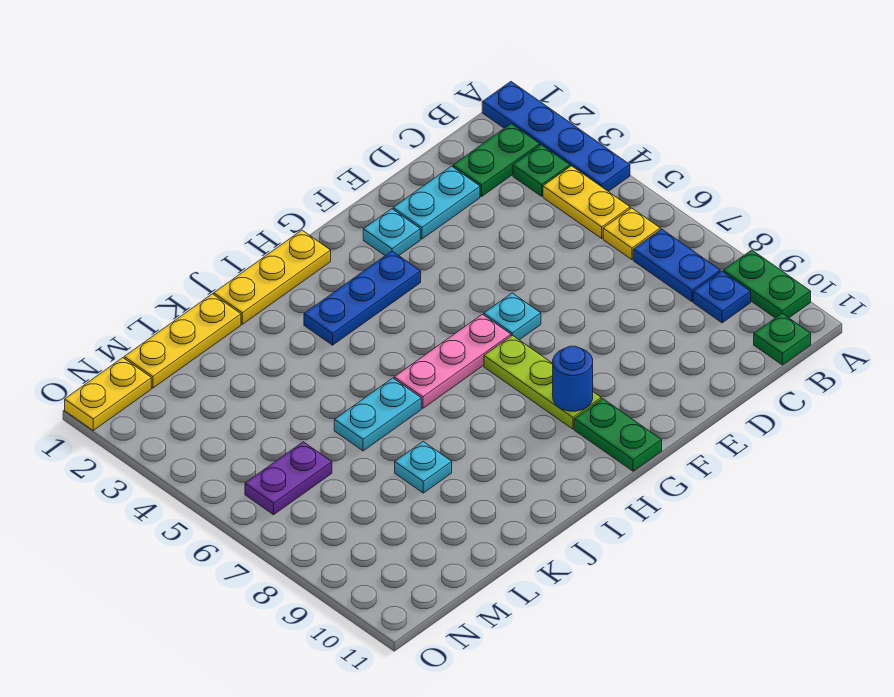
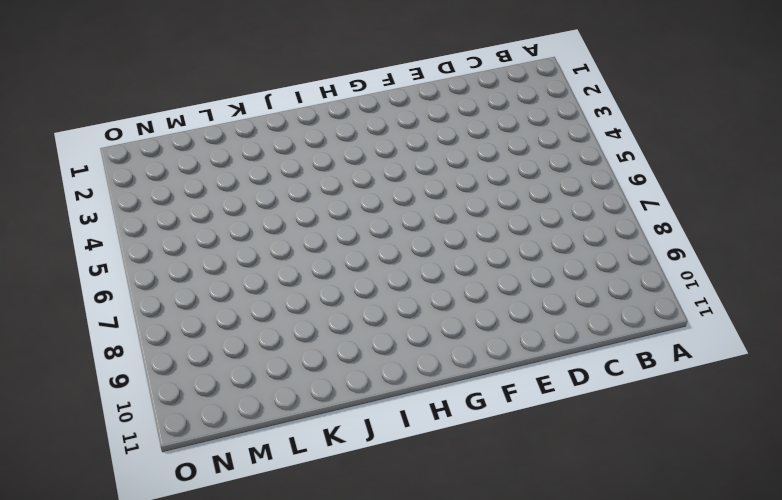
none -> blue plate A1:A4 level 1
none -> green plate A9:A10 level 1
none -> green plate B2:C2 level 1

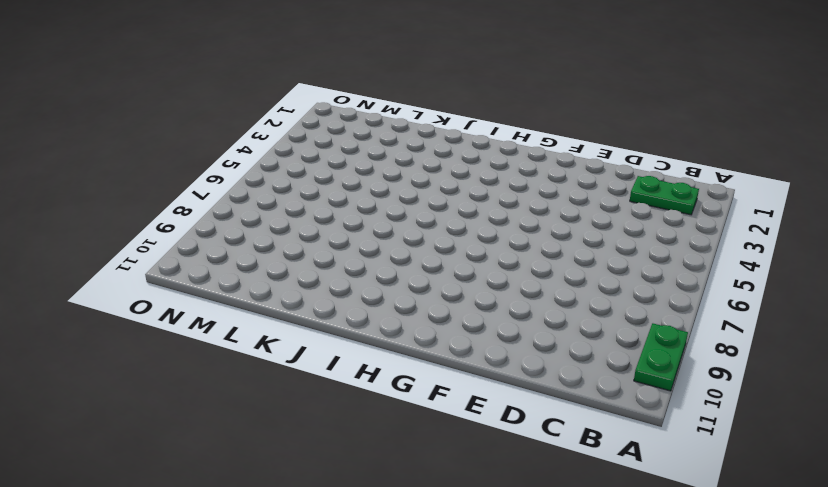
none -> blue plate A1:A4 level 1
none -> green plate B3 level 1
none -> yellow plate B4:B5 level 1

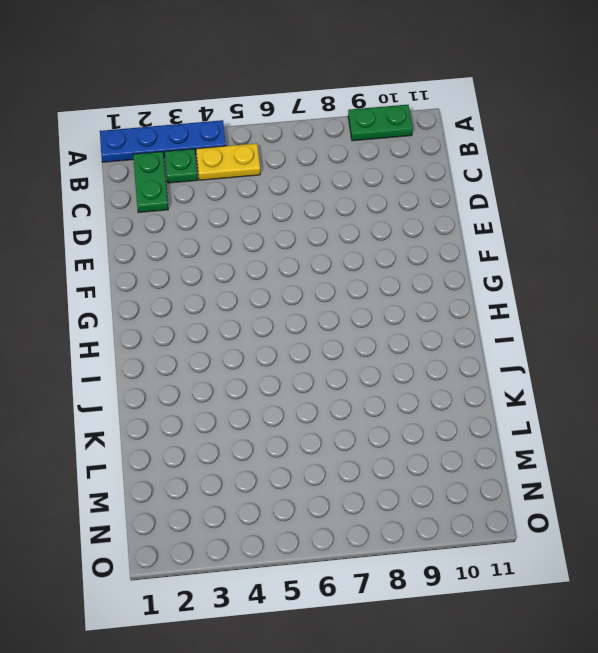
none -> yellow plate B6 level 1
none -> blue plate B7:B8 level 1
none -> blue plate B9 level 1

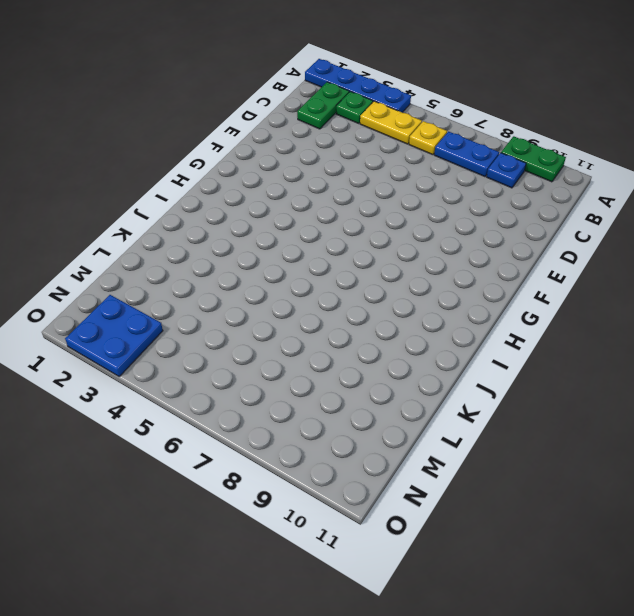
blue plate N2:O3 level 1 -> none
none -> green plate B11 level 1
none -> cyan plate D2:E2 level 1
none -> cyan plate F2 level 1

